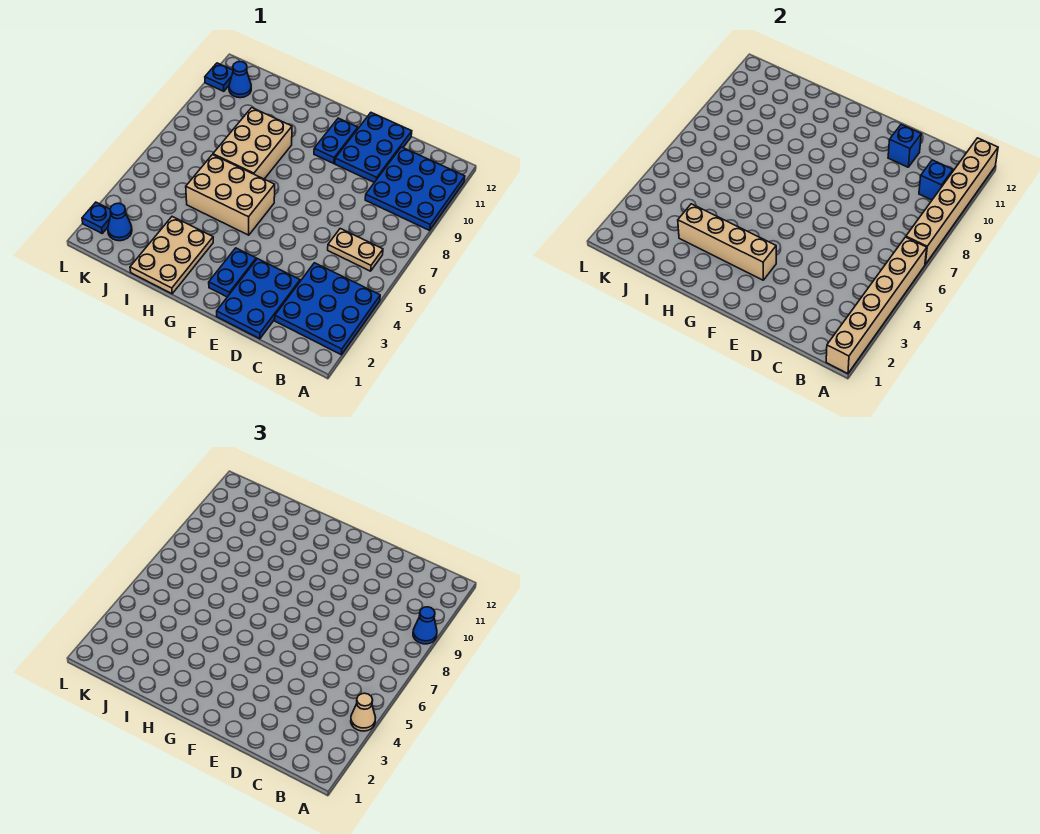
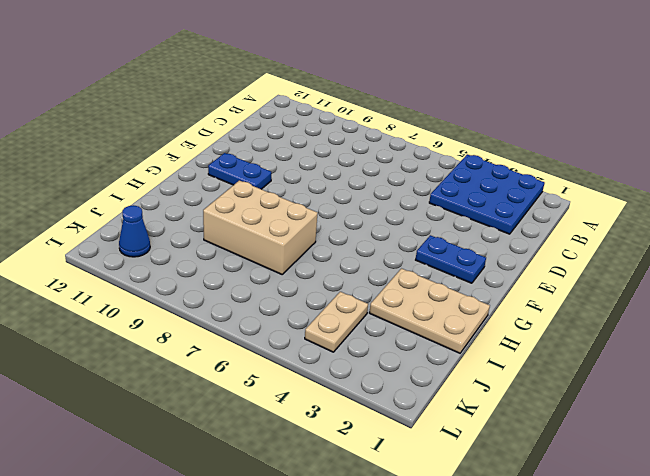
tan plate J4:K4 level 1 -> tan plate B6:C6 level 1
none -> blue plate A9:C11 level 1
none -> blue plate D1:E3 level 1
none -> blue plate D10:E12 level 1

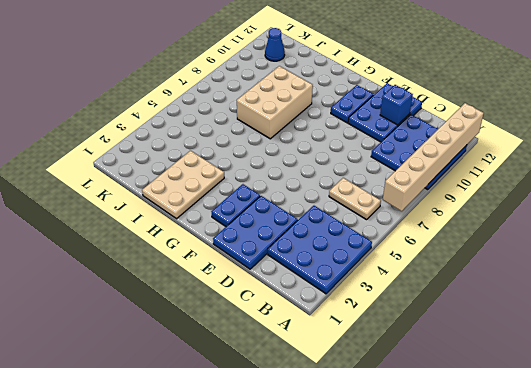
none -> tan brick G5:I6 level 1
none -> blue cone K2 level 1
none -> blue plate L2 level 1

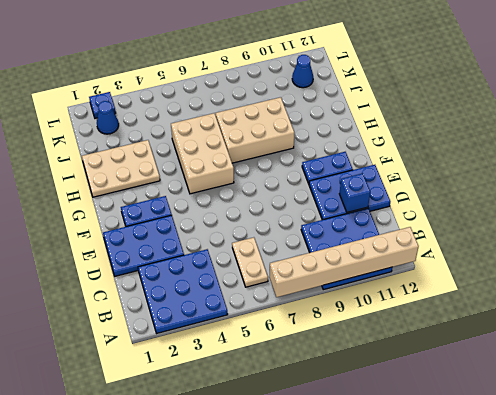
none -> blue plate L11 level 1
none -> tan brick A1:A6 level 2
none -> blue brick B10 level 2

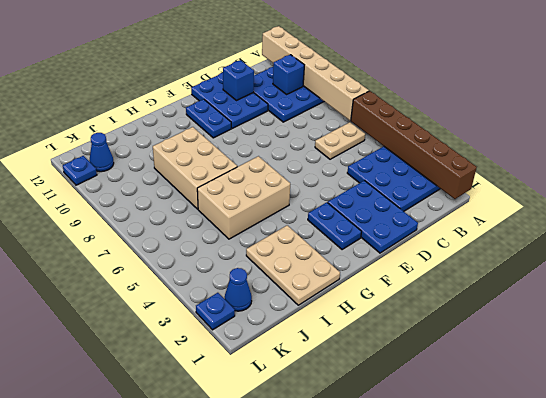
brown brick A1:A6 level 2 -> tan brick A1:A6 level 2
none -> tan brick F3:I3 level 2
none -> tan cone A4 level 3
none -> blue cone A9 level 3

